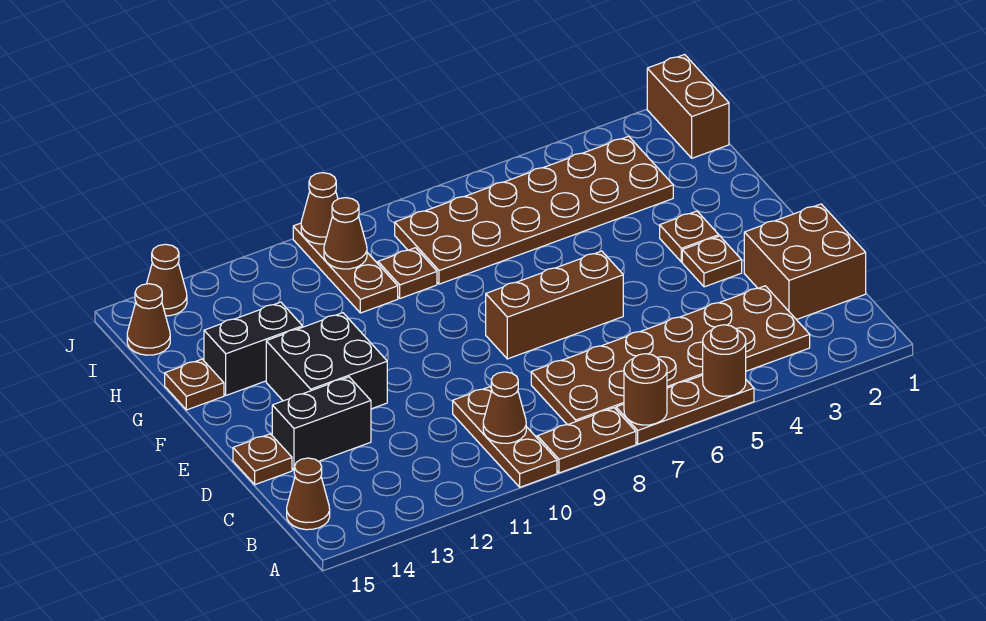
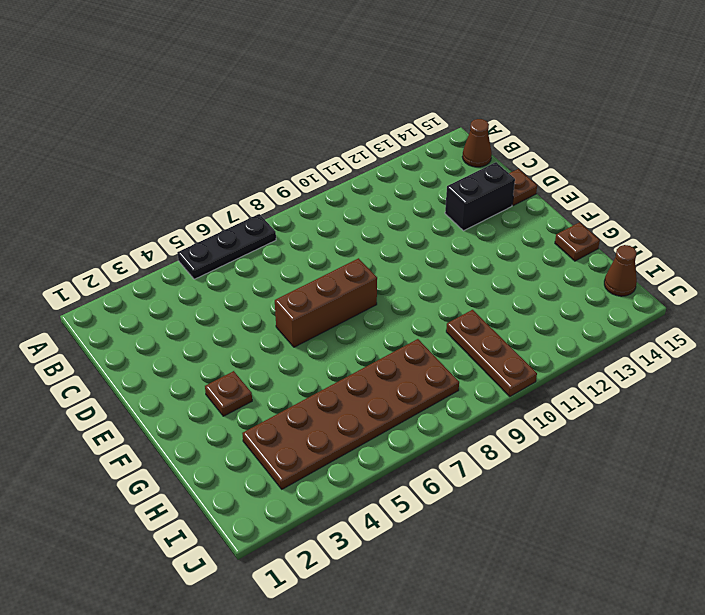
black plate A5:A7 level 1 -> brown plate A5:A7 level 1
none -> brown plate A8:A9 level 1
none -> brown plate A10:C10 level 1
none -> brown plate B3:C8 level 1

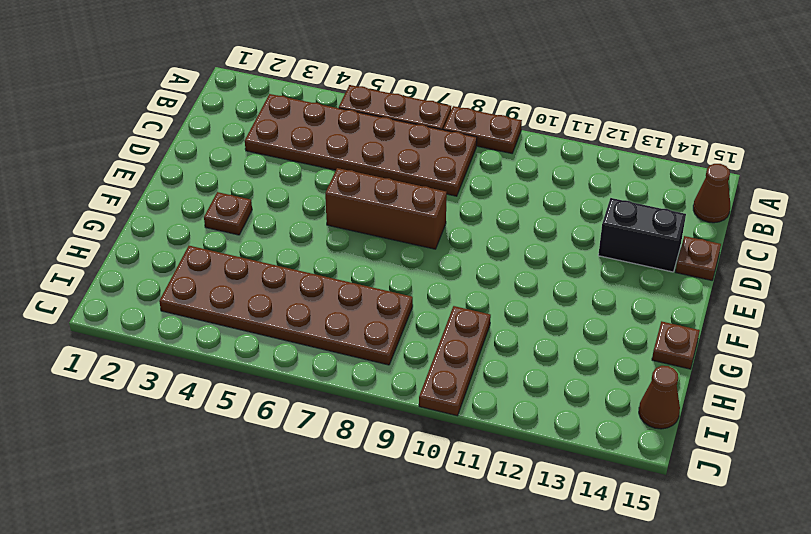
none -> brown plate A10:C10 level 1
none -> brown brick C1:D2 level 1
none -> brown plate E3 level 1

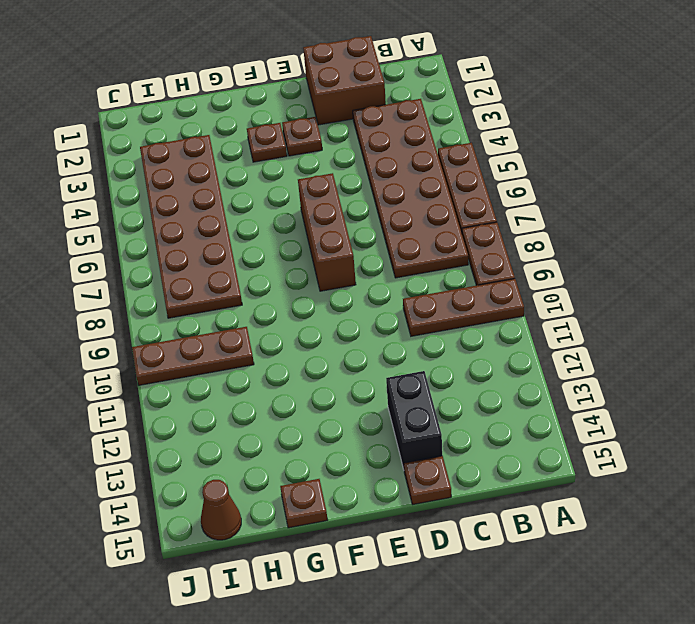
none -> brown cone B15 level 1
none -> black brick E12:F13 level 1
none -> black brick G13:G14 level 1

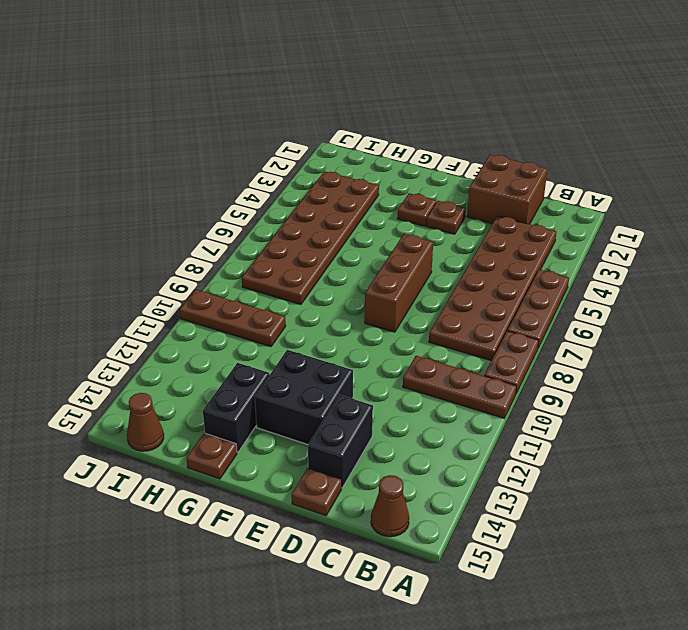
none -> brown plate H9 level 1
none -> brown brick I1:J1 level 1
none -> brown cone J14 level 1

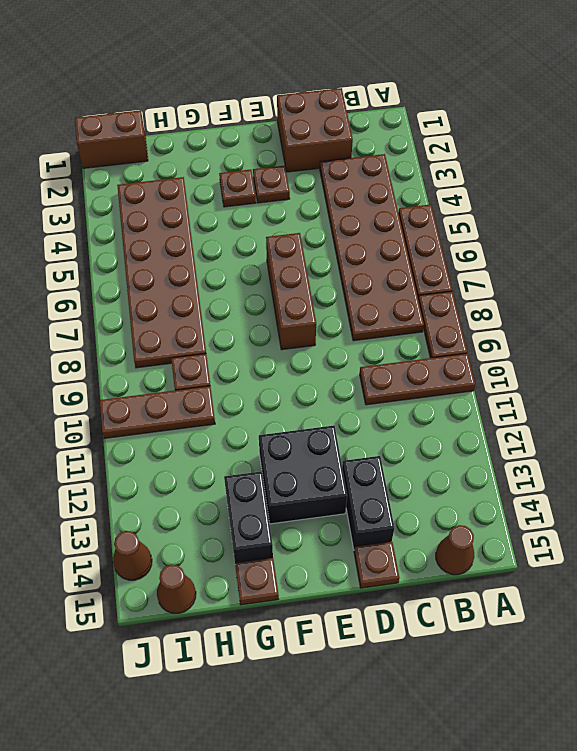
none -> brown round brick A5 level 2
none -> brown round brick A7 level 2
none -> brown cone B10 level 2

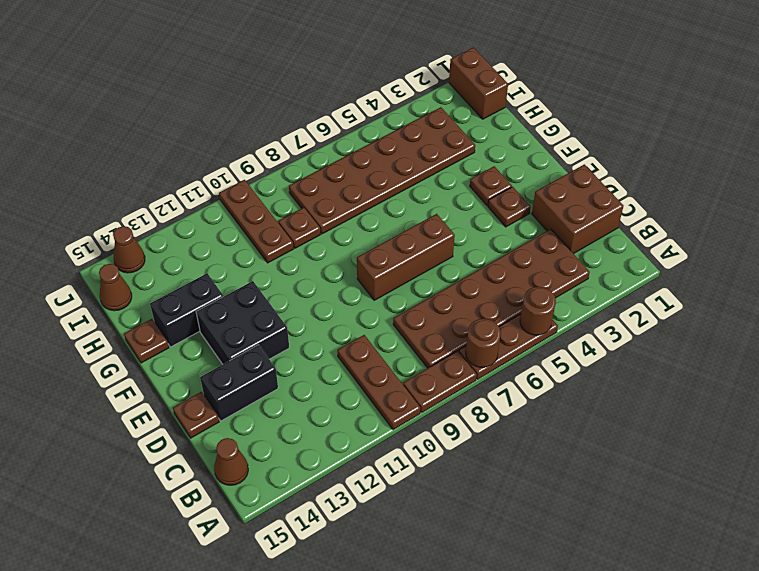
none -> brown cone B10 level 2
none -> brown cone I10 level 2
none -> brown cone J10 level 2

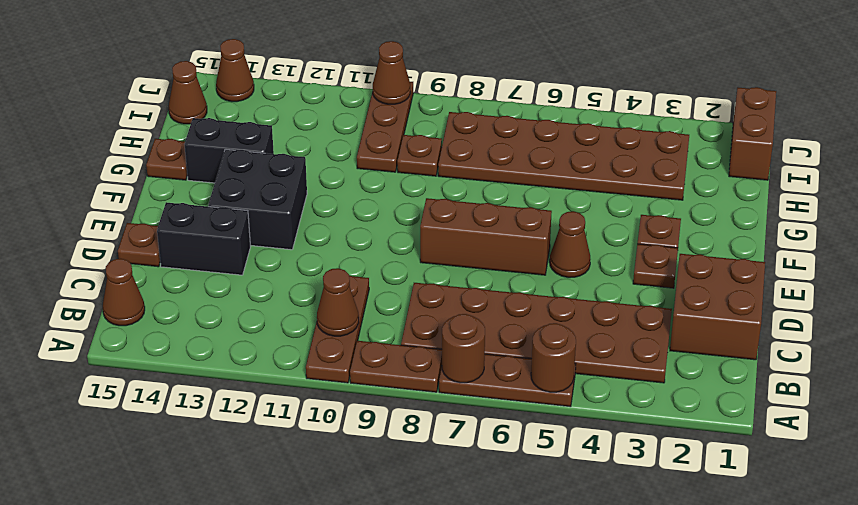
brown cone E5 level 1 -> brown cone I10 level 2

